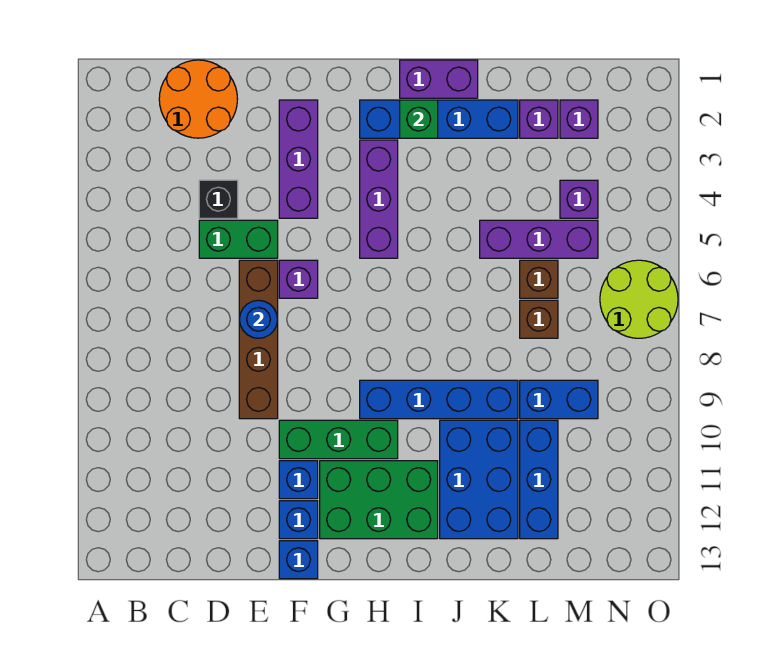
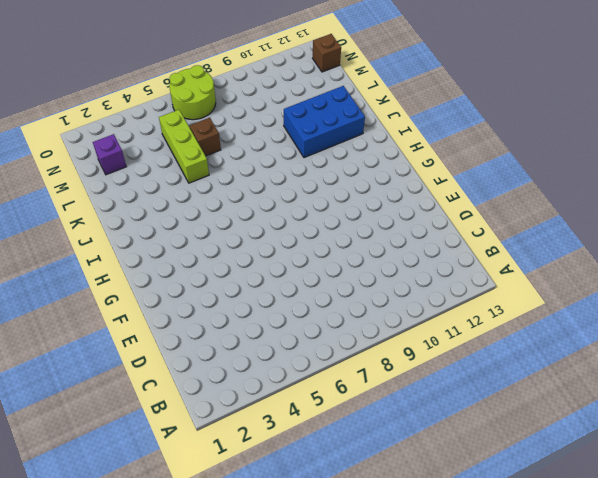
lime brick K5:M5 level 1 -> purple brick K5:M5 level 1
brown brick N13 level 1 -> brown brick L7 level 1
none -> orange round brick C1:D2 level 1
none -> black brick D4 level 1
none -> green brick D5:E5 level 1

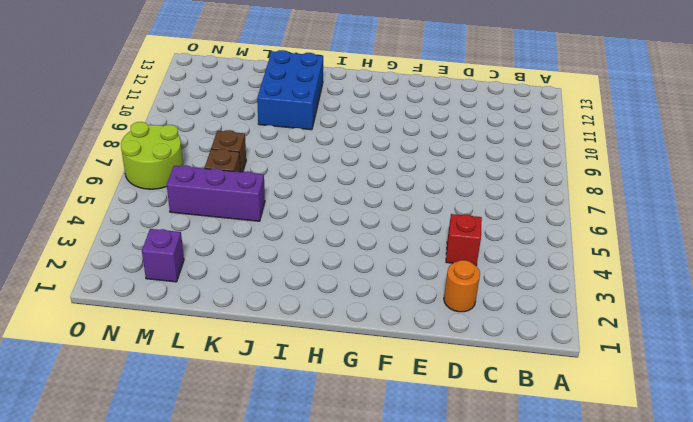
orange round brick D2 level 1 -> orange round brick C1:D2 level 1
red brick D4 level 1 -> black brick D4 level 1
none -> green brick D5:E5 level 1
none -> brown brick E6:E9 level 1
none -> purple brick F2:F4 level 1

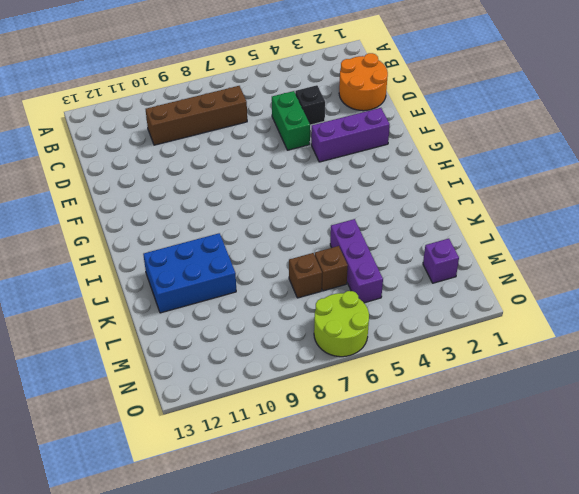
brown brick C7:C10 level 1 -> brown brick E6:E9 level 1
none -> purple brick F6 level 1
none -> green brick F10:H10 level 1
none -> blue brick F11 level 1

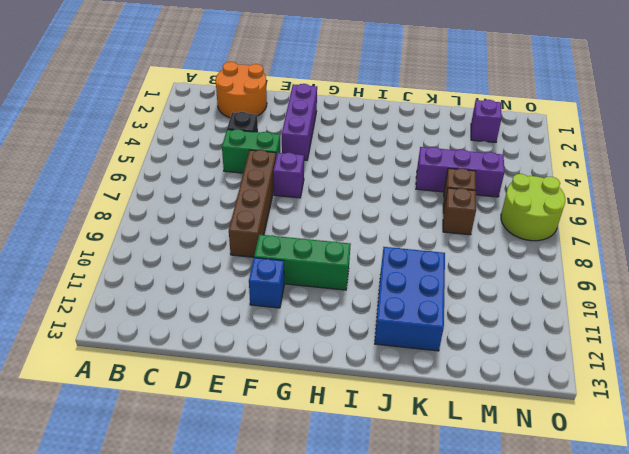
none -> blue brick F12 level 1
none -> blue brick F13 level 1
none -> green brick G11:I12 level 1

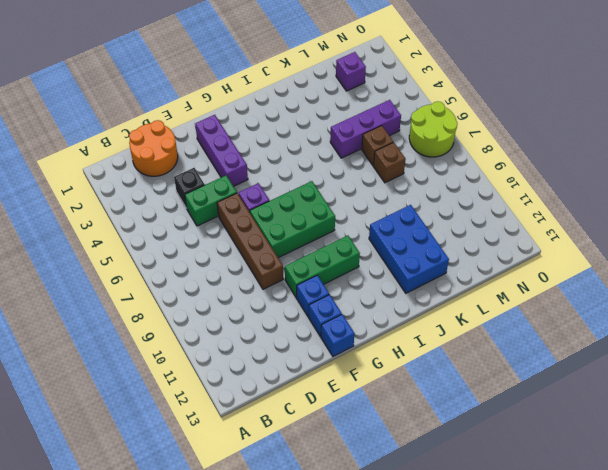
green brick F7:H8 level 1 -> green brick G11:I12 level 1
none -> blue brick H2:K2 level 1
none -> purple brick H3:H5 level 1
none -> blue brick H9:K9 level 1

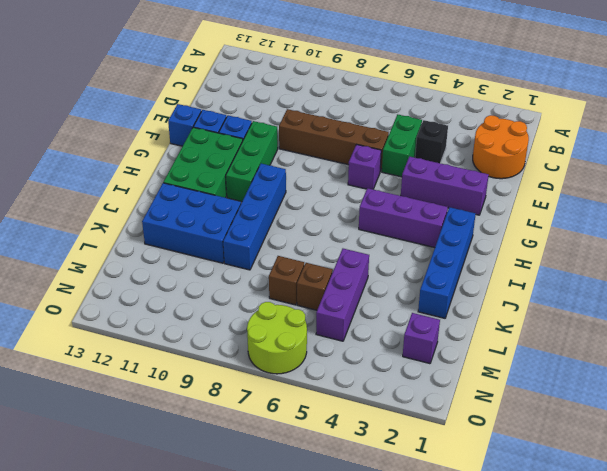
none -> purple brick I1:J1 level 1
none -> purple brick L2 level 1
none -> blue brick L9:M9 level 1

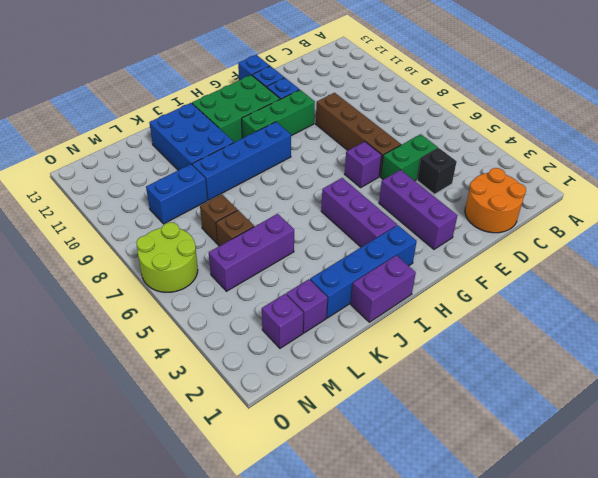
none -> blue brick L10:L12 level 1
none -> purple brick M4 level 1
none -> blue round brick E7 level 2

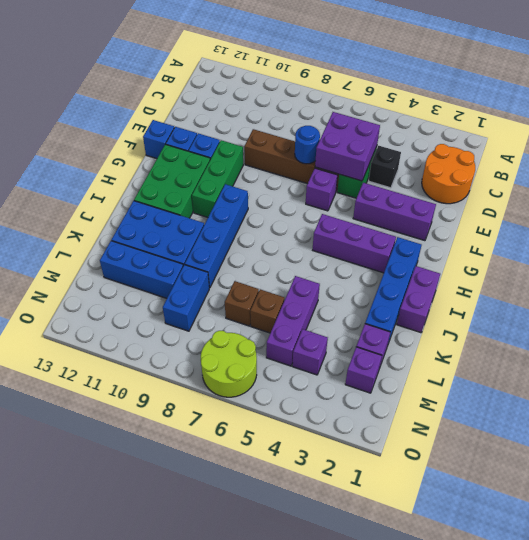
purple brick D5:E6 level 2 -> none
none -> green brick I2 level 2

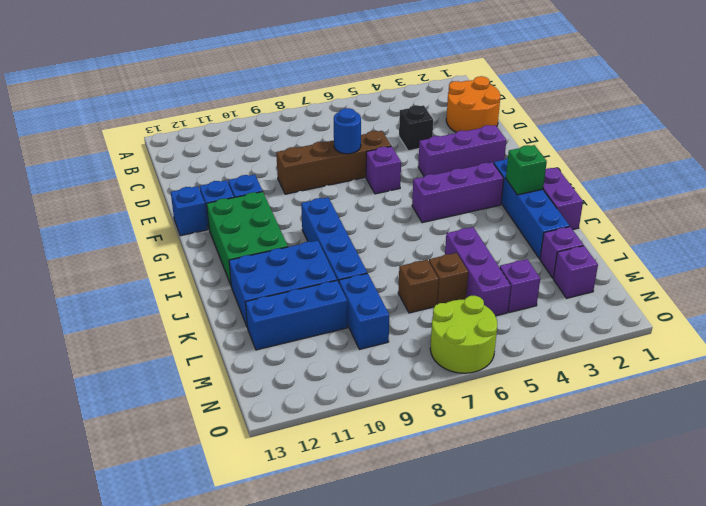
none -> green brick D5:E5 level 1
none -> green brick F10:H10 level 1

